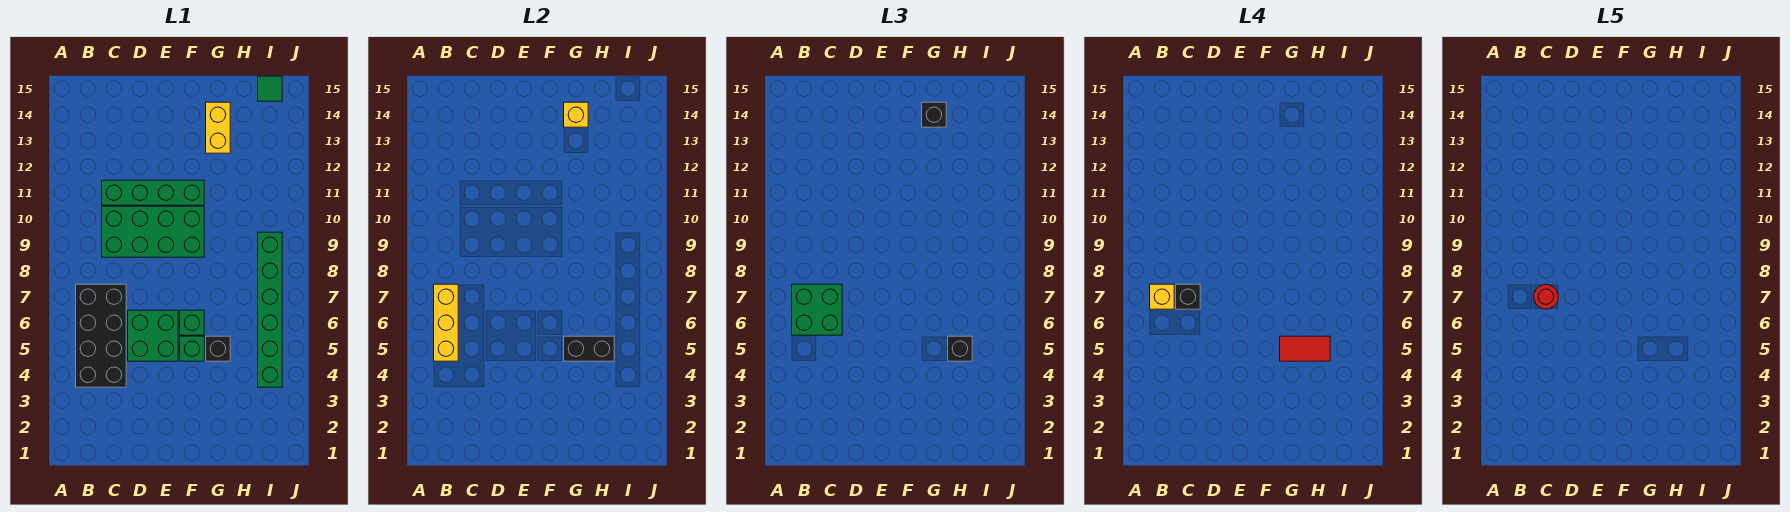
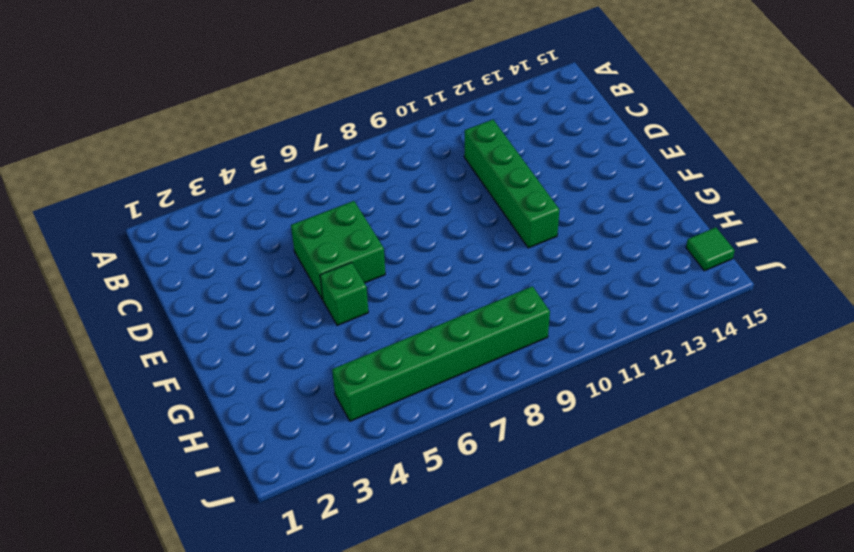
none -> black brick B4:C7 level 1
none -> green brick C9:F10 level 1
none -> green brick F6 level 1

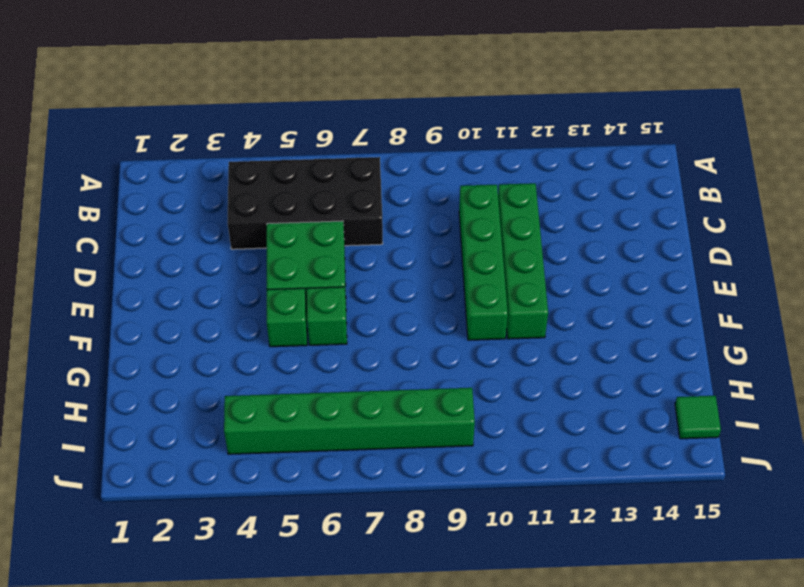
green brick C10:F10 level 1 -> green brick C9:F10 level 1
none -> black brick G5 level 1
none -> yellow brick G13:G14 level 1
none -> yellow brick B5:B7 level 2

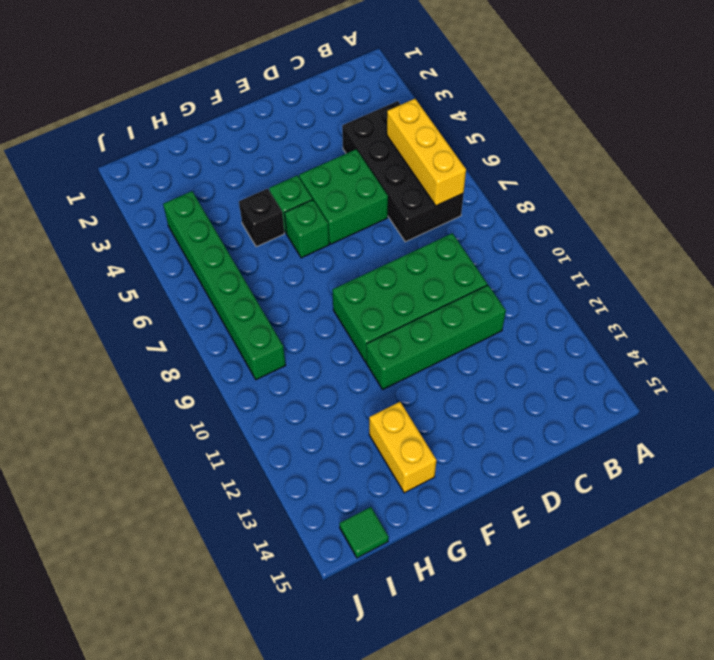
none -> black brick G5:H5 level 2
none -> yellow brick G14 level 2
none -> green brick B6:C7 level 3

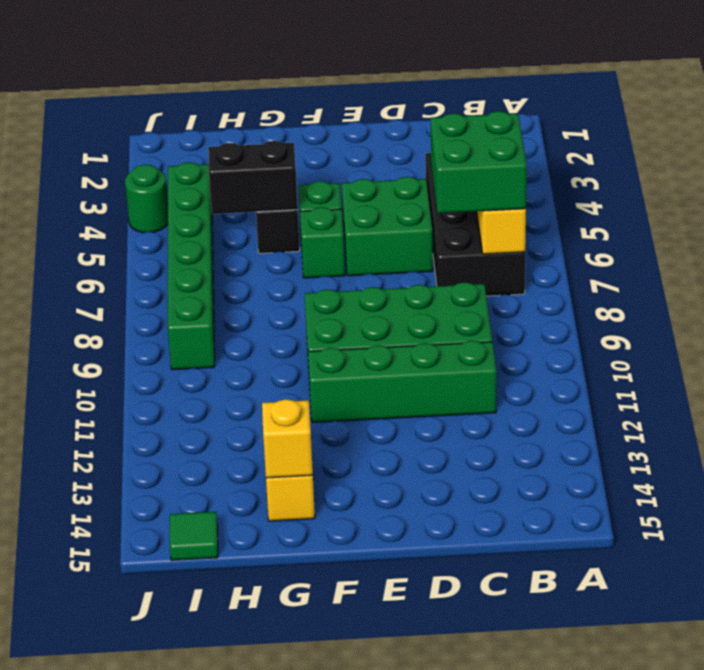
green round brick J4 level 1 -> none
none -> black brick G14 level 3
none -> black brick H5 level 3
none -> yellow brick B7 level 4

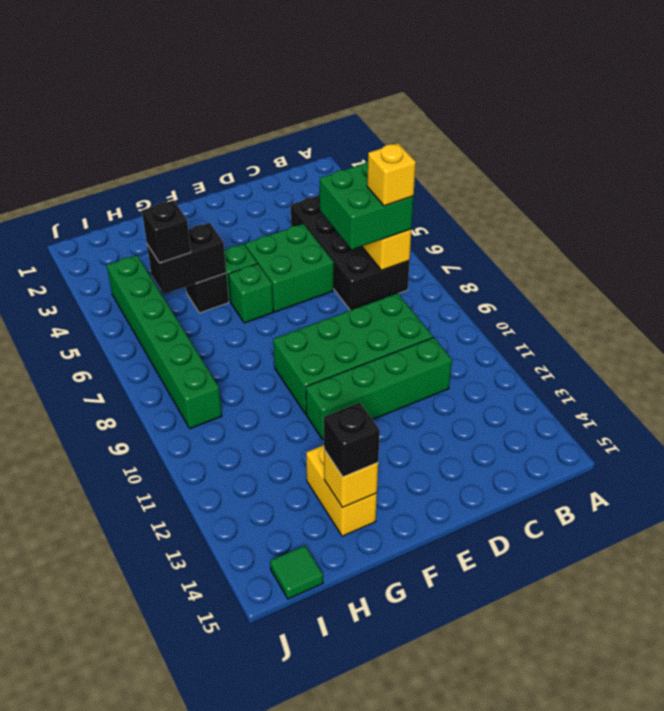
none -> black brick C7 level 4
none -> red tile G5:H5 level 4
none -> red round brick C7 level 5

